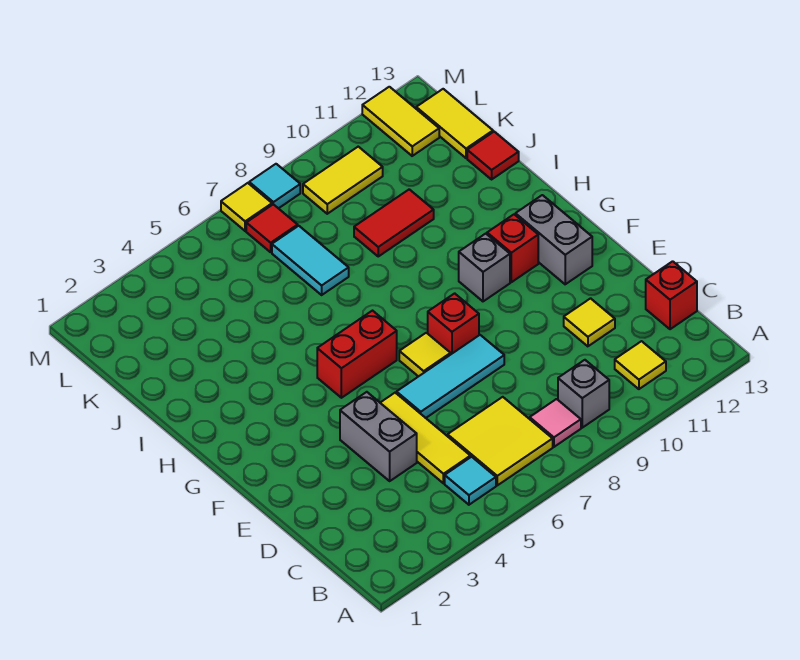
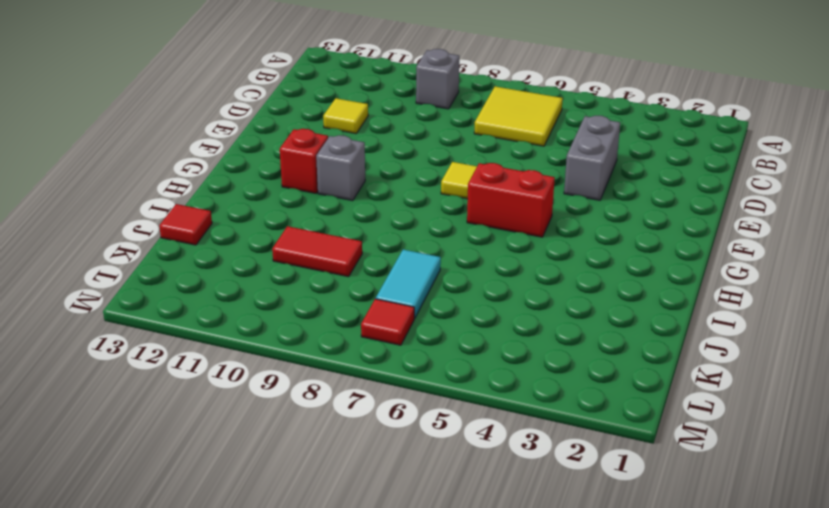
none -> cyan tile B5 level 1
none -> pink tile B8 level 1
none -> yellow tile B11 level 1

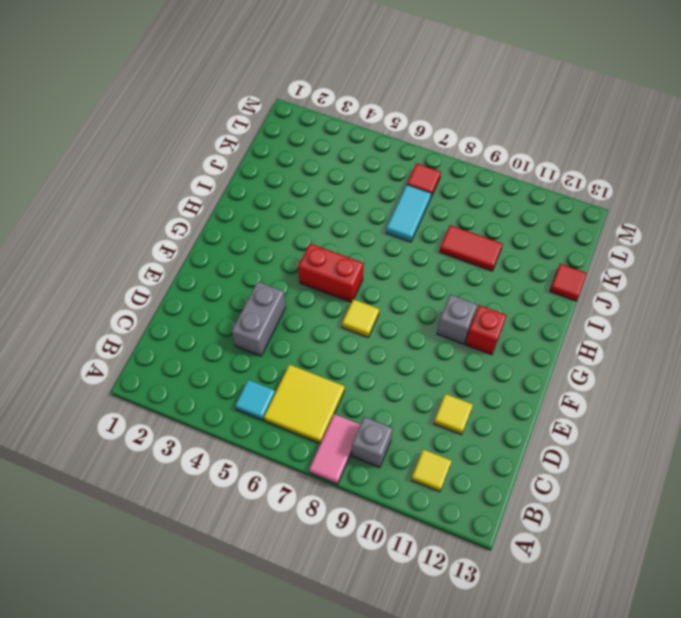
pink tile A8:B8 level 1 -> pink tile B8 level 1
none -> yellow tile C5:E5 level 1
none -> red brick C13 level 1
none -> cyan tile E6:E8 level 1

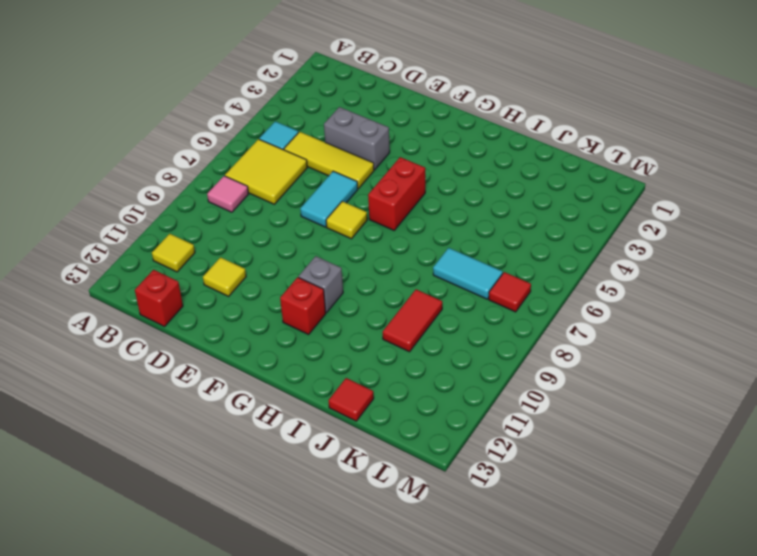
cyan tile E6:E7 level 1 -> cyan tile E6:E8 level 1
none -> grey brick B9 level 1
none -> red brick F8 level 1
none -> grey brick F12:G12 level 1

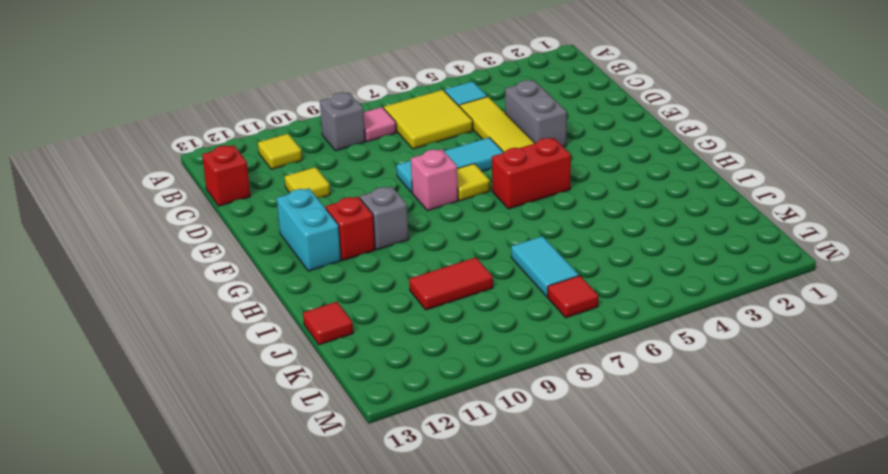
pink brick F8 level 1 -> red brick F8 level 1
cyan brick F12:G12 level 1 -> grey brick F12:G12 level 1
none -> yellow tile K13:L13 level 1
none -> yellow tile L9:L10 level 1
none -> yellow tile L12:M12 level 1

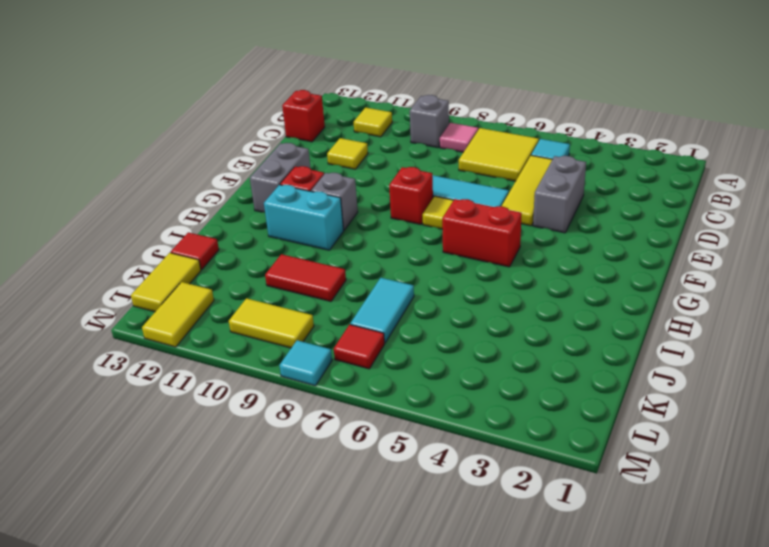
cyan brick H10:H11 level 1 -> none
none -> yellow tile M7 level 1

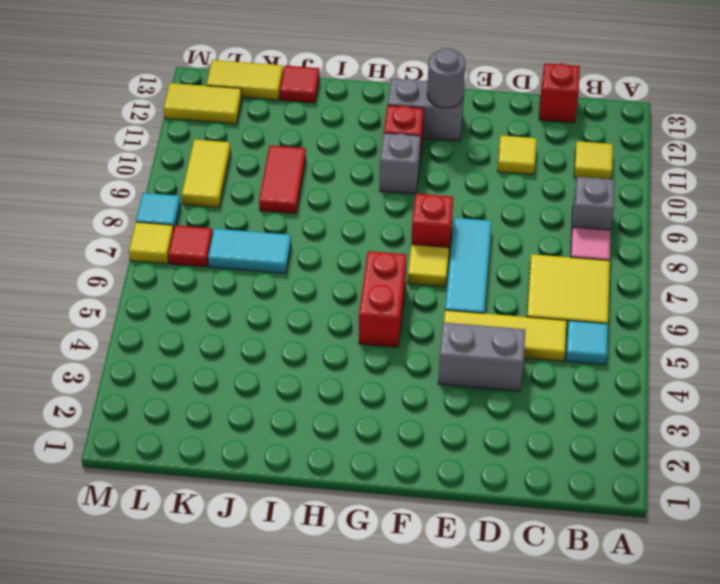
grey round brick F12 level 2 -> none

